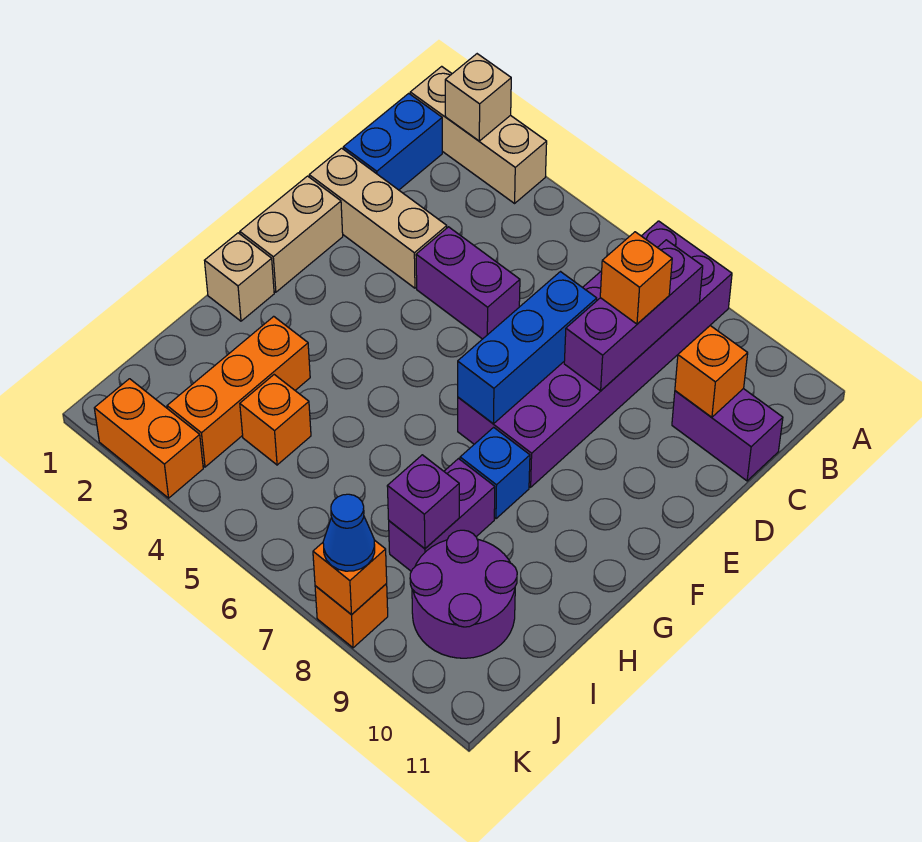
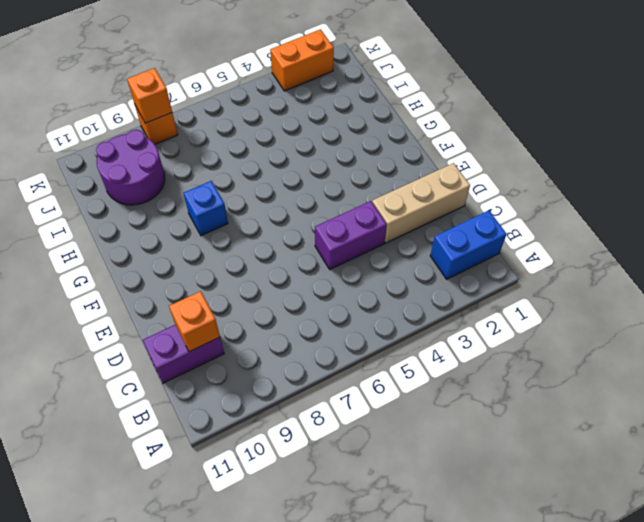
blue brick B1:B2 level 1 -> blue brick B1:C1 level 1
none -> tan brick A1:A3 level 1
none -> purple brick A7:F8 level 1
none -> tan brick E1:F1 level 1

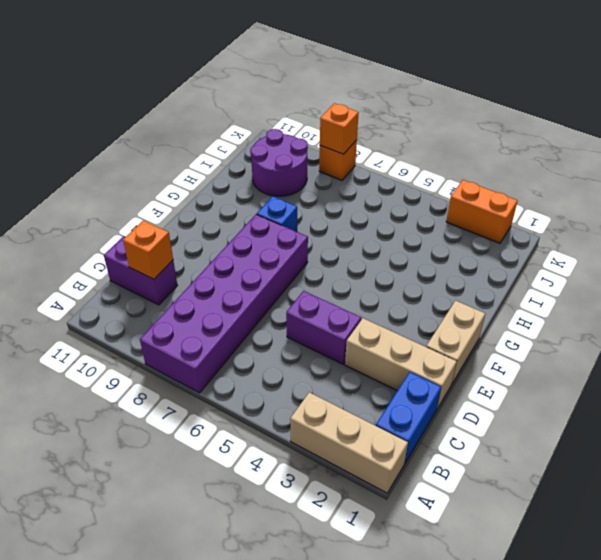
none -> tan brick G1 level 1
none -> orange brick H3:J3 level 1
none -> purple brick H8:I8 level 1

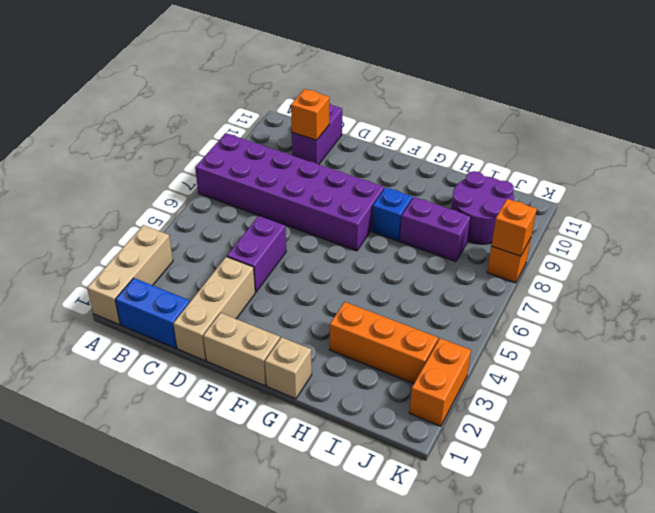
none -> orange brick I4 level 1
none -> tan brick A2 level 2
none -> purple brick B8:D8 level 2

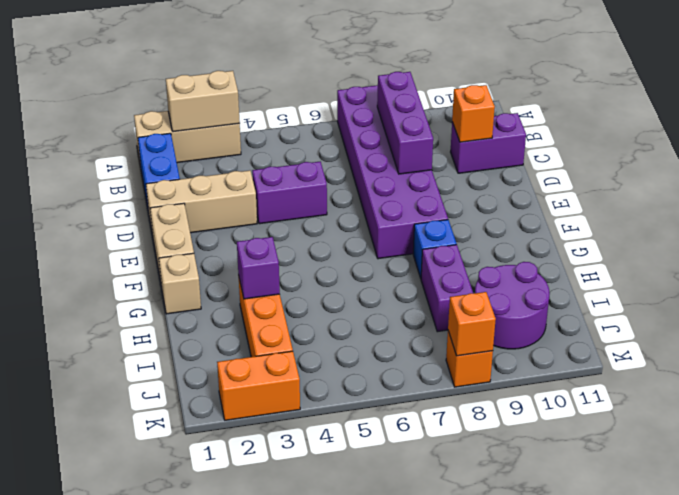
tan brick A2:A3 level 2 -> tan brick A2 level 2
purple brick H3 level 2 -> purple brick I8 level 2
none -> orange brick I4 level 1
none -> blue brick D7:F7 level 2
none -> orange brick C8 level 3

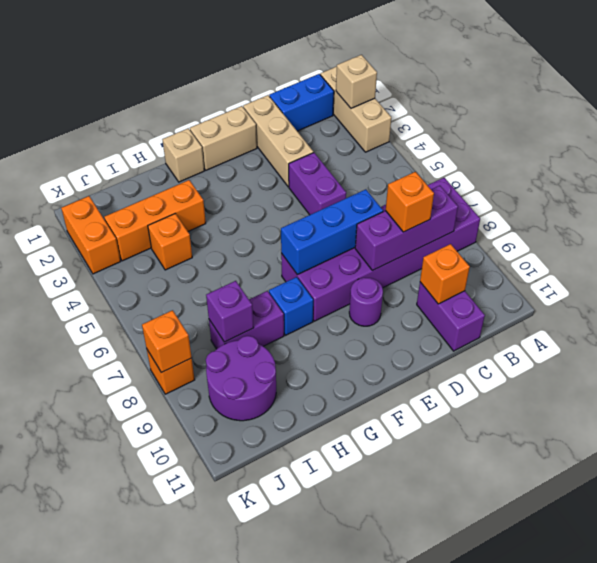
purple round brick E9 level 1 -> none
none -> blue cone K8 level 3

